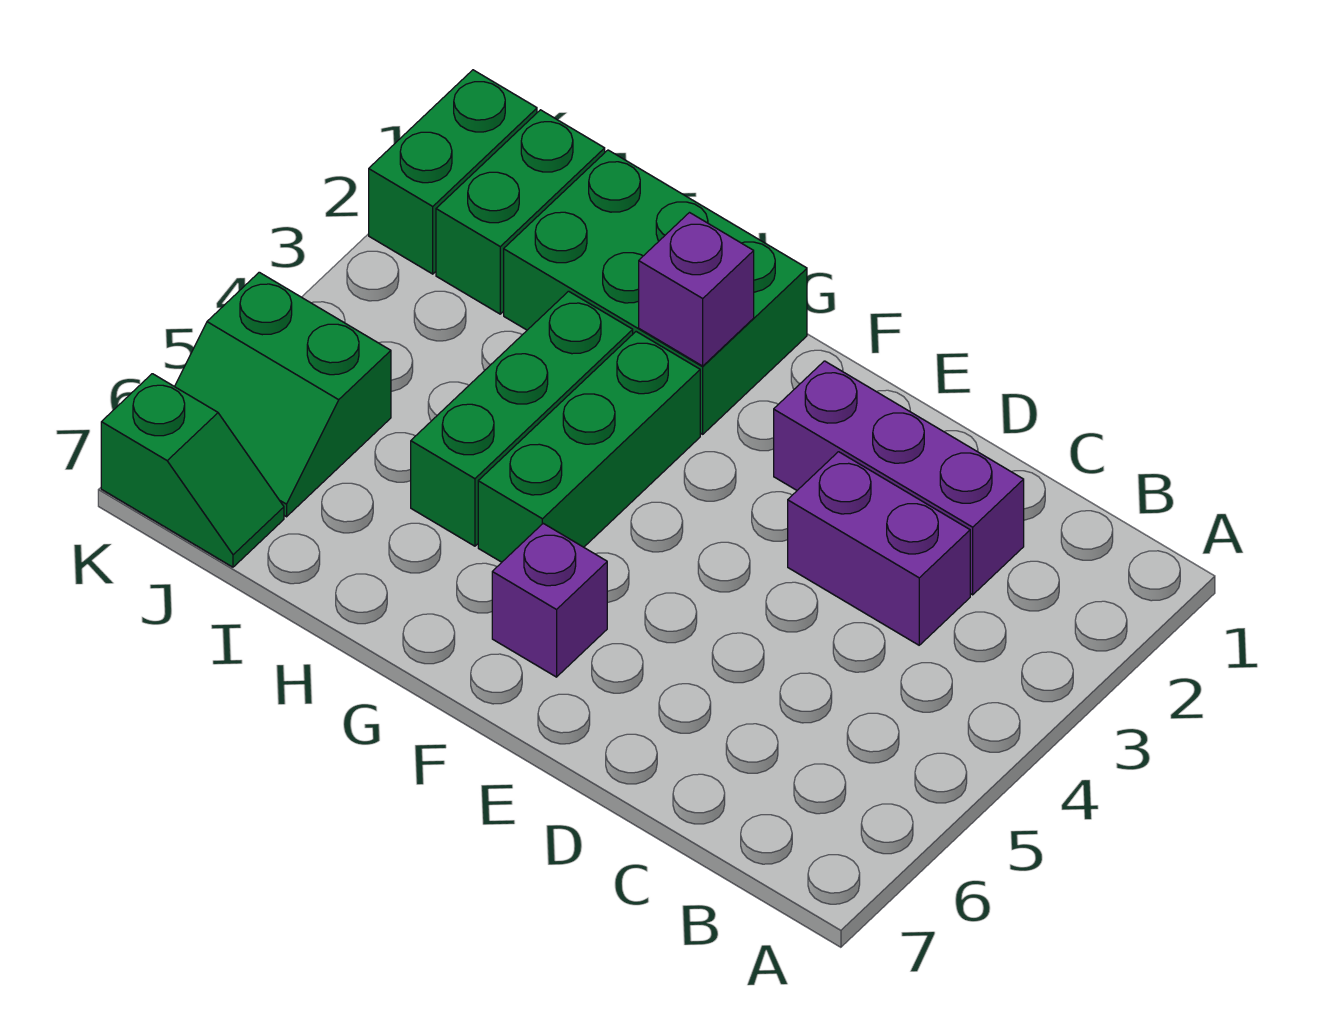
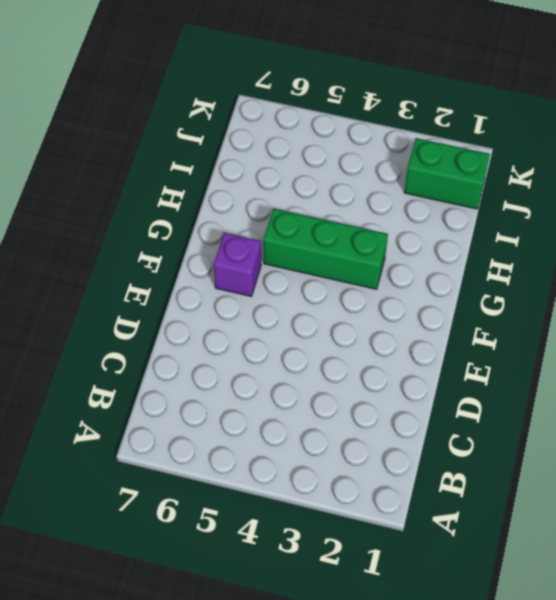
none -> purple brick C2:E2 level 1
none -> purple brick C3:D3 level 1

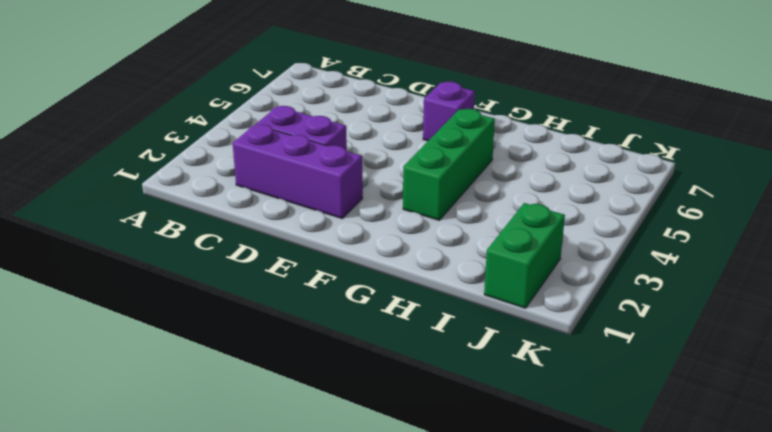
none -> green brick G1:I2 level 1
none -> green brick H3:H5 level 1

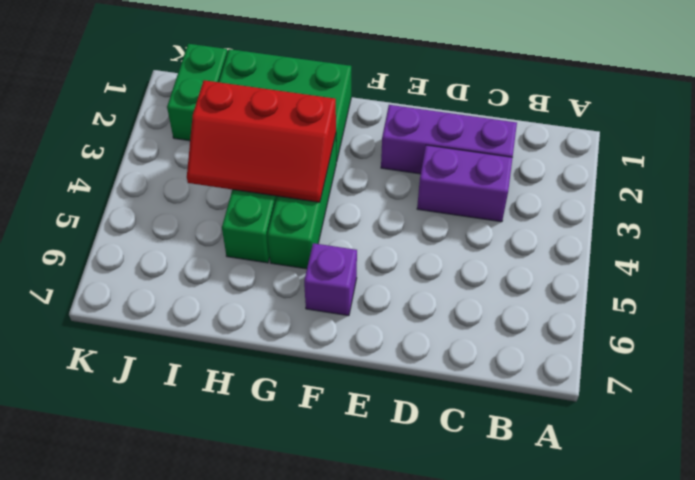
red slope G3:I4 level 2 top 3 -> none
none -> green slope J5:K6 level 1 top 5
none -> green slope J7:K7 level 1 top K

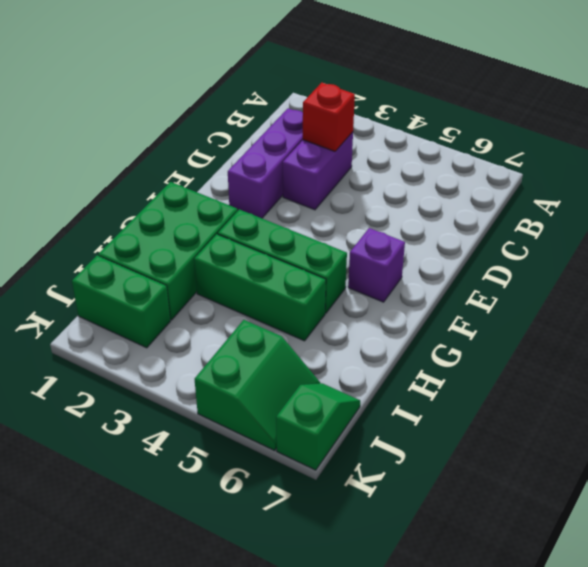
red brick C3 level 2 -> none
none -> green brick K1:K2 level 1
none -> purple brick G2 level 2

